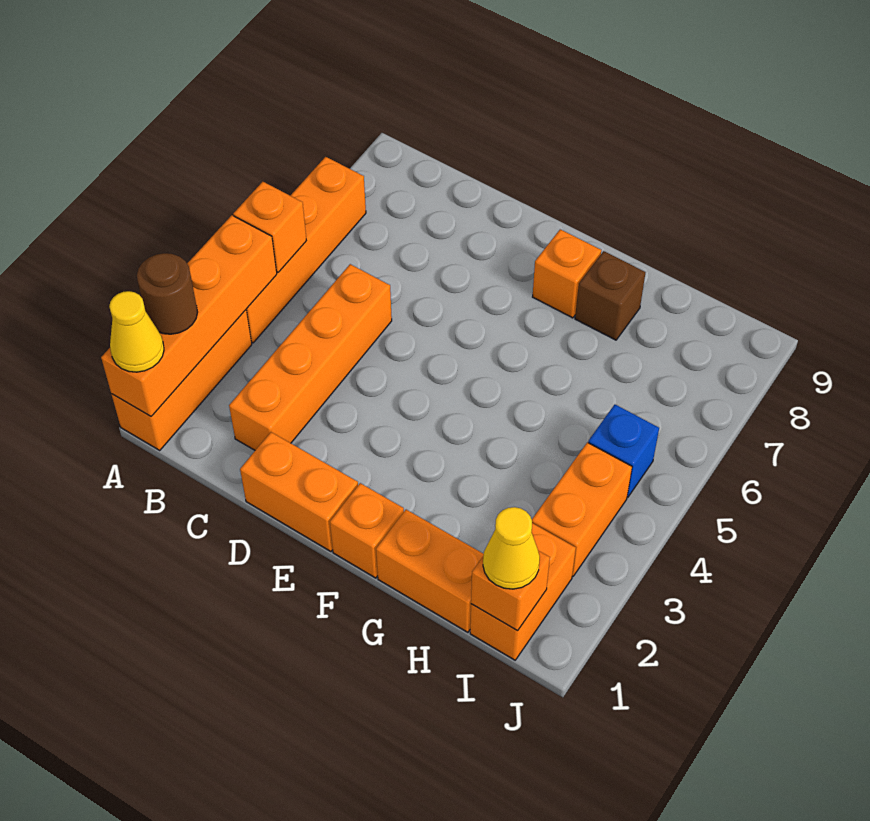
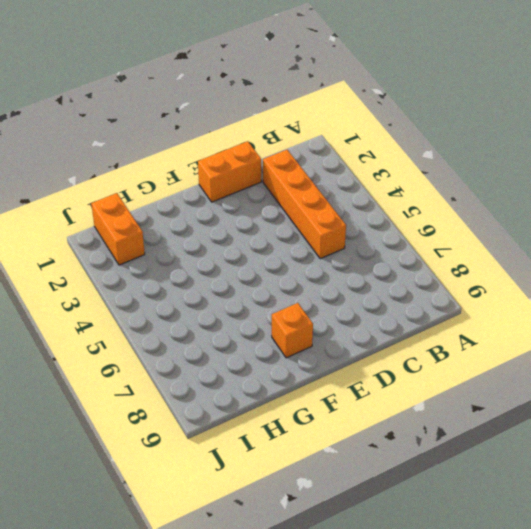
none -> orange brick A1:A3 level 1
none -> orange brick A4:A7 level 1
none -> orange brick F1 level 1

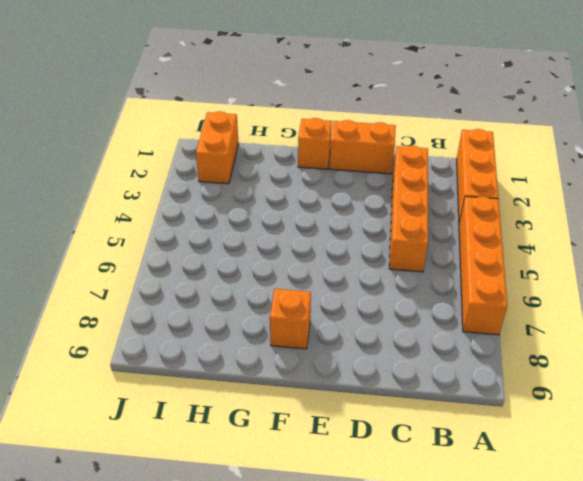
none -> orange brick G1:H1 level 1
none -> brown brick G8 level 1
none -> orange brick I3:I4 level 1

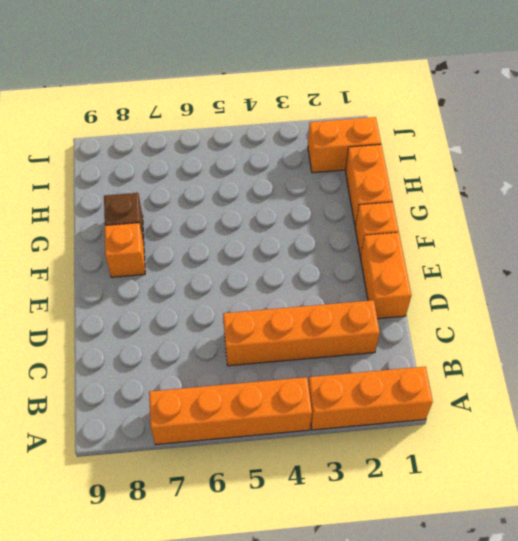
none -> orange brick I3:I4 level 1
none -> blue brick I5 level 1
none -> orange brick A1:A4 level 2

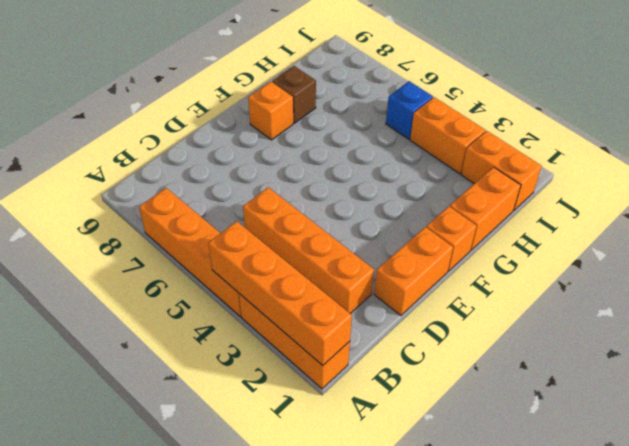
none -> orange brick A5 level 2
none -> orange brick I1 level 2
none -> yellow cone A1 level 3

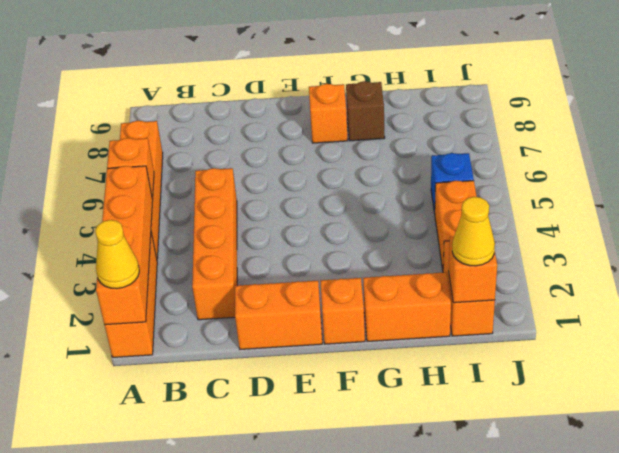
none -> brown round brick A2 level 3

